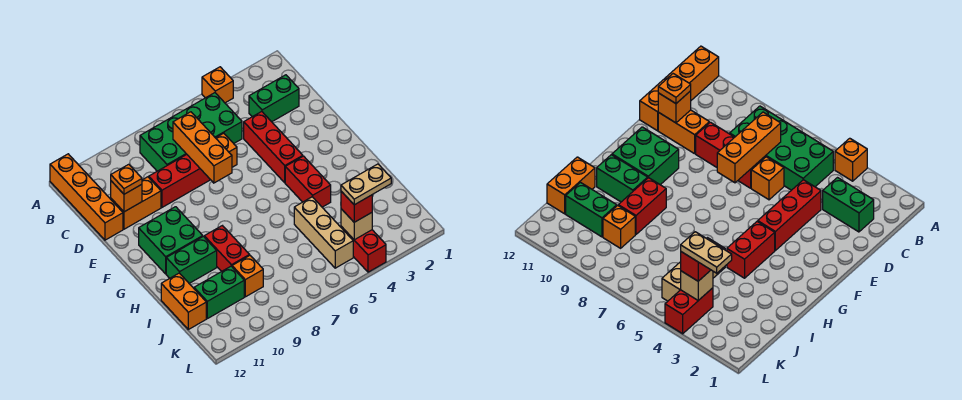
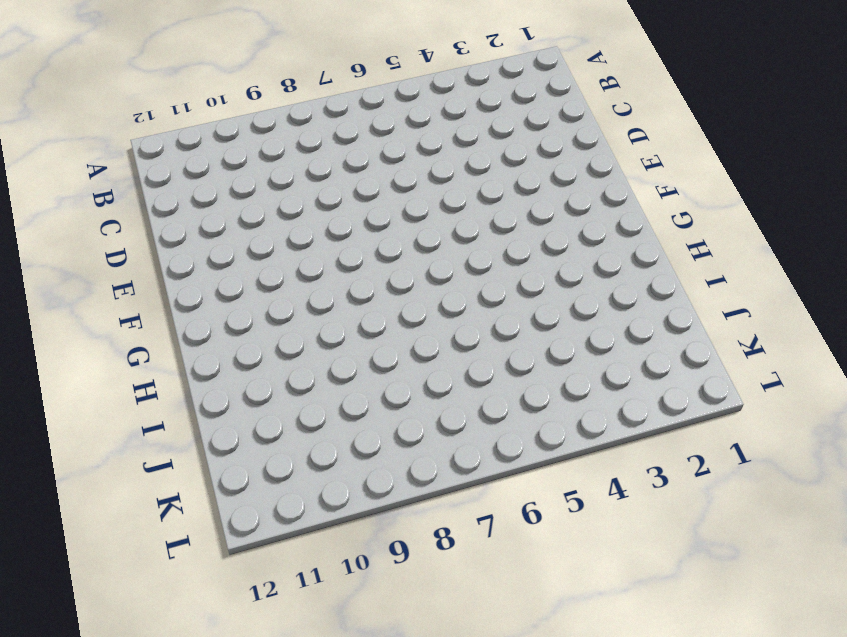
none -> orange brick A4 level 1
none -> orange brick A12:D12 level 1
none -> green brick B5:C8 level 1

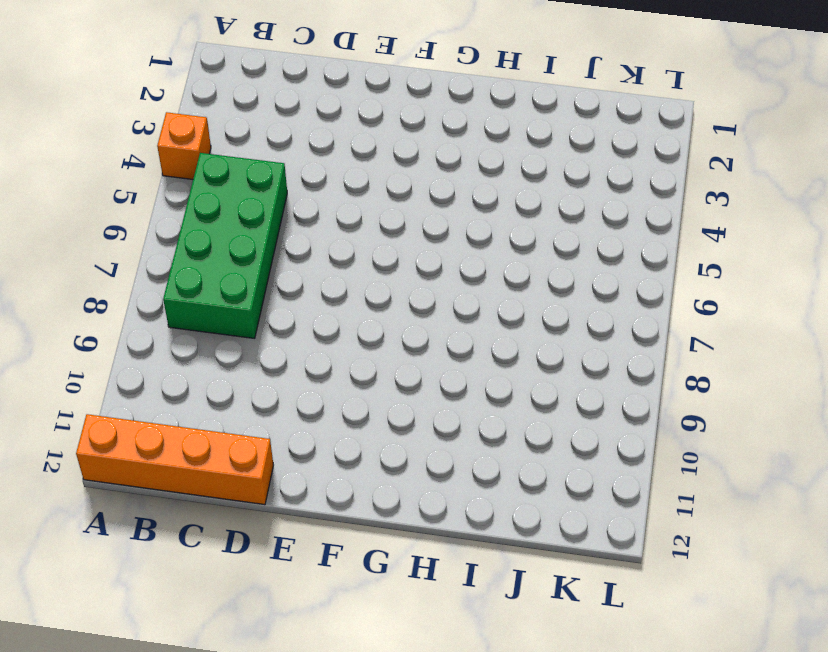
none -> green brick C2:C3 level 1
none -> red brick D4:F4 level 1
none -> orange brick D6 level 1

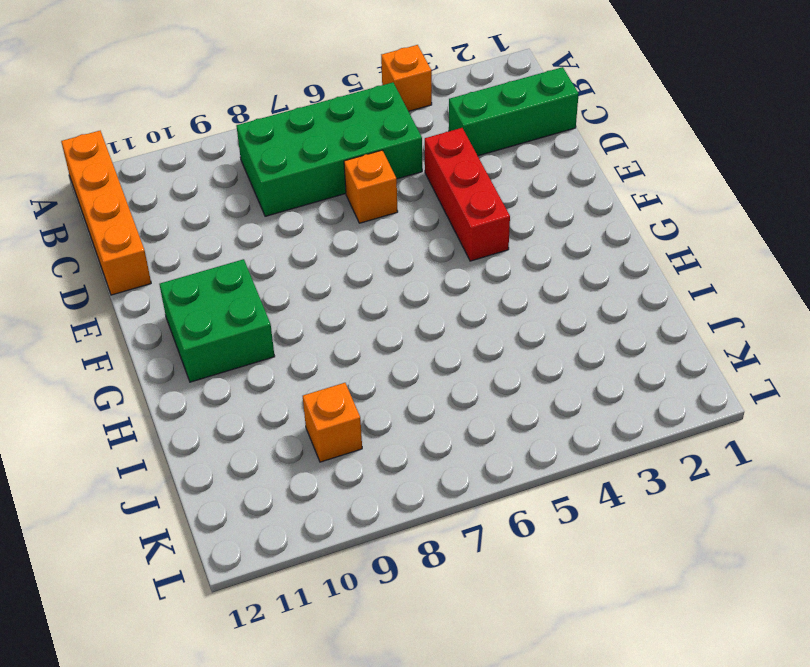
green brick C1:C3 level 1 -> green brick C2:C3 level 1
none -> red brick D7:D9 level 1
none -> orange brick D10:D11 level 1
none -> red brick G4:H4 level 1

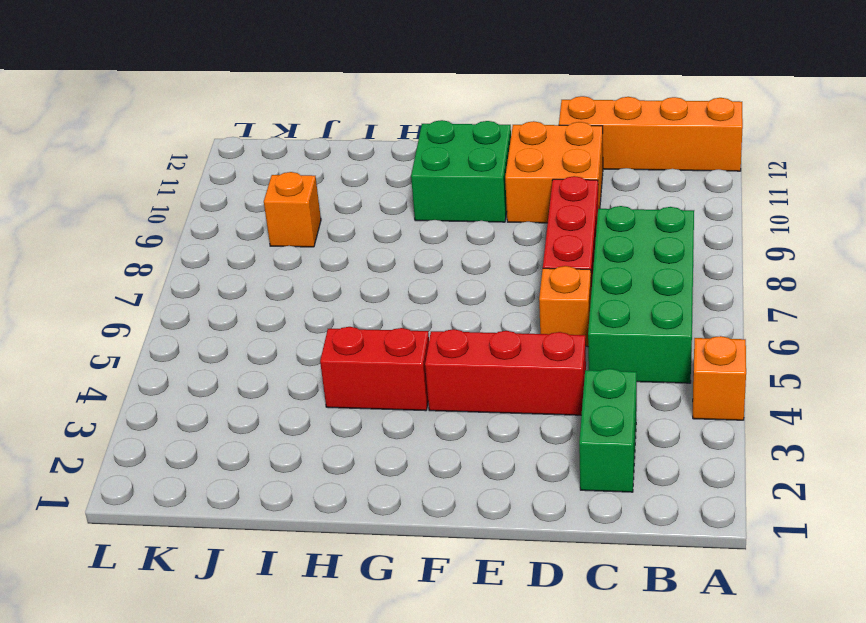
orange brick D10:E11 level 1 -> orange brick D10:D11 level 1
none -> red brick H9:I9 level 1
none -> green brick H10:H11 level 1
none -> tan brick I5:K5 level 1

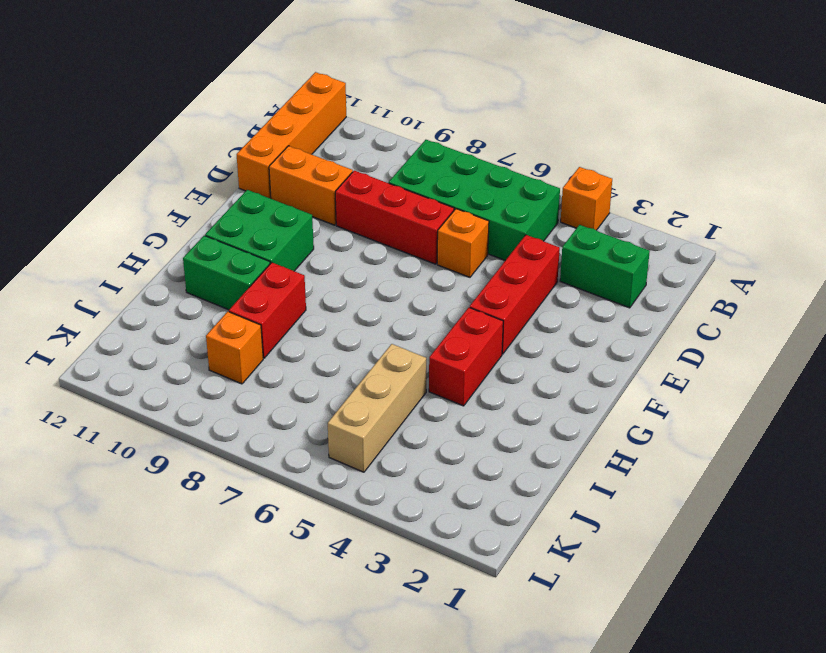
none -> orange brick I12:J12 level 1
none -> green brick J10:J11 level 1
none -> red brick K4:L4 level 1

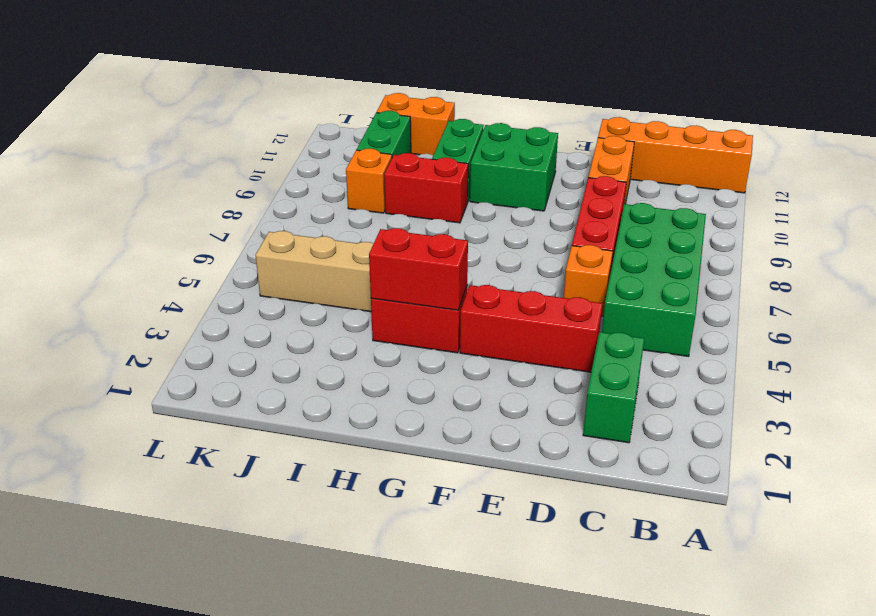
red brick G4:H4 level 2 -> red brick K4:L4 level 1
none -> orange brick A4 level 1
none -> orange brick C7:E7 level 2
none -> orange brick D11 level 2

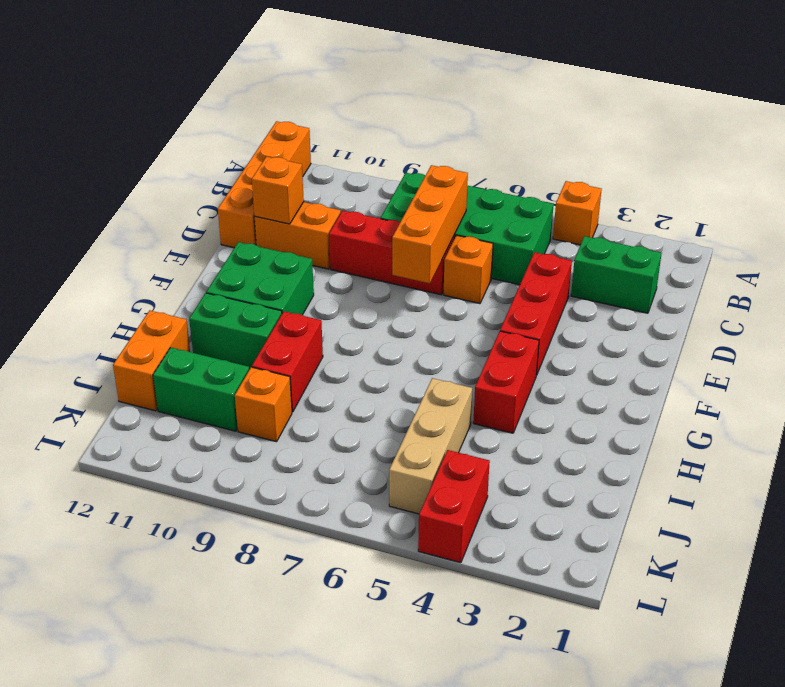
none -> tan brick K4 level 2
none -> orange plate D11 level 3
none -> red brick K4 level 3

